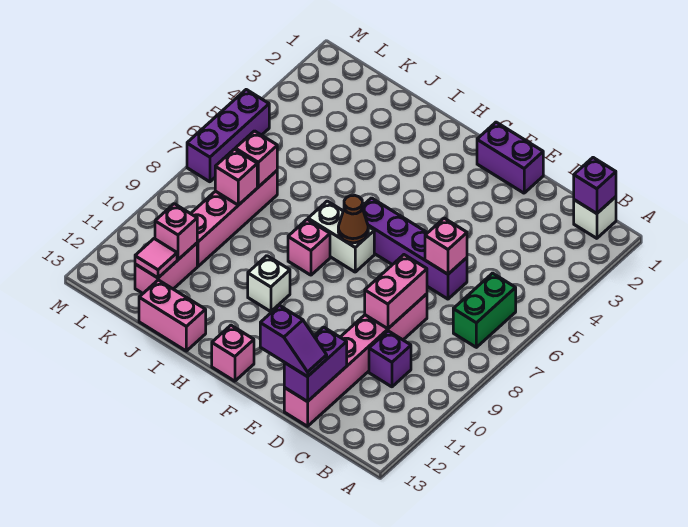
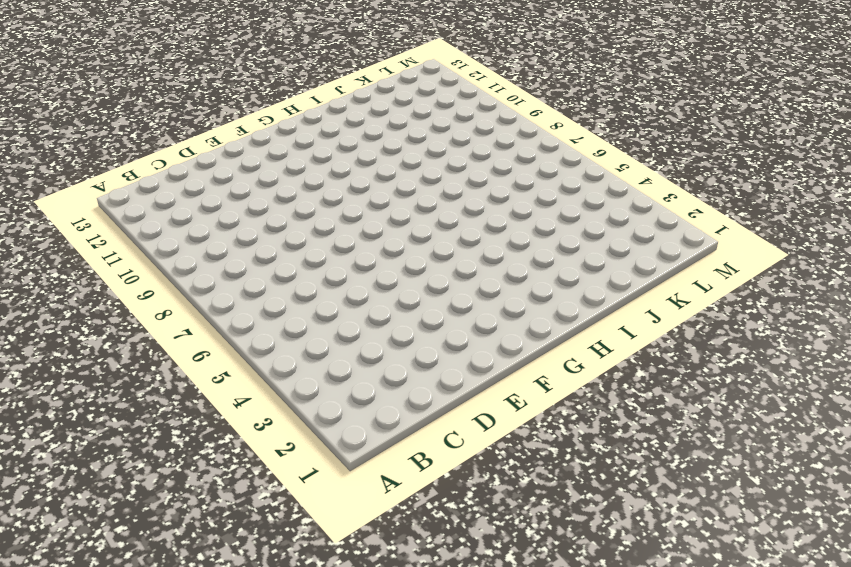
none -> white brick B1 level 1
none -> green brick B6:B7 level 1
none -> purple brick C10 level 1

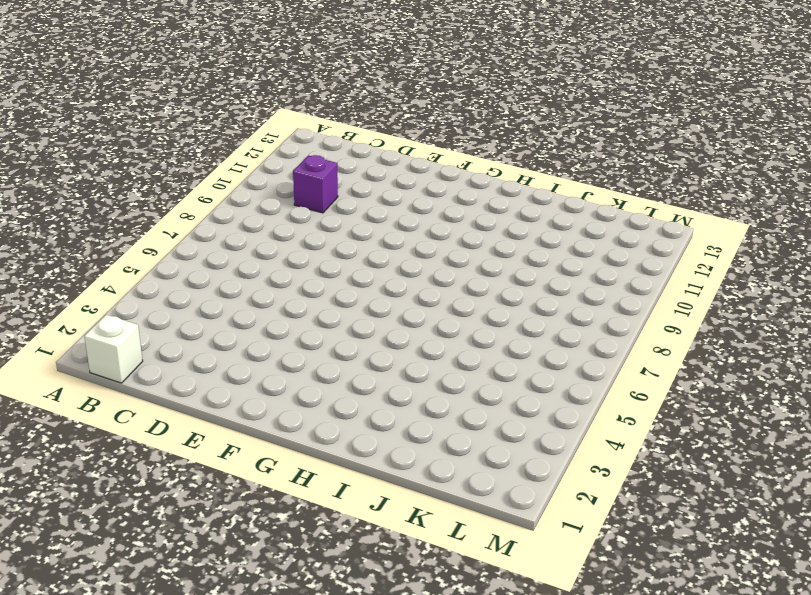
none -> green brick B6:B7 level 1
none -> purple brick D6:G6 level 1
none -> pink brick D8:D13 level 1

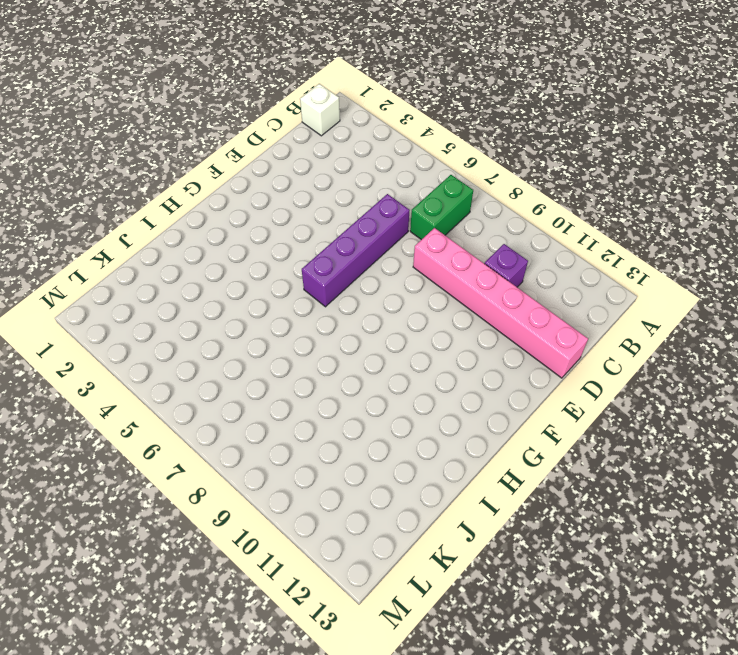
green brick B7:C7 level 1 -> green brick B6:B7 level 1
none -> purple brick E1:F1 level 1
none -> white brick G7:H7 level 1
none -> pink brick G13 level 1

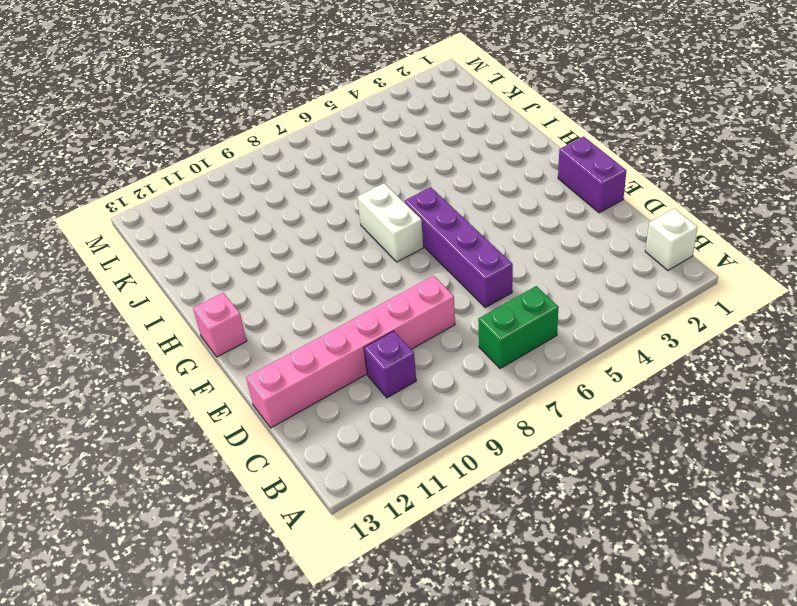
none -> pink brick H8 level 1
none -> white brick H10 level 1
none -> pink brick I13:J13 level 1

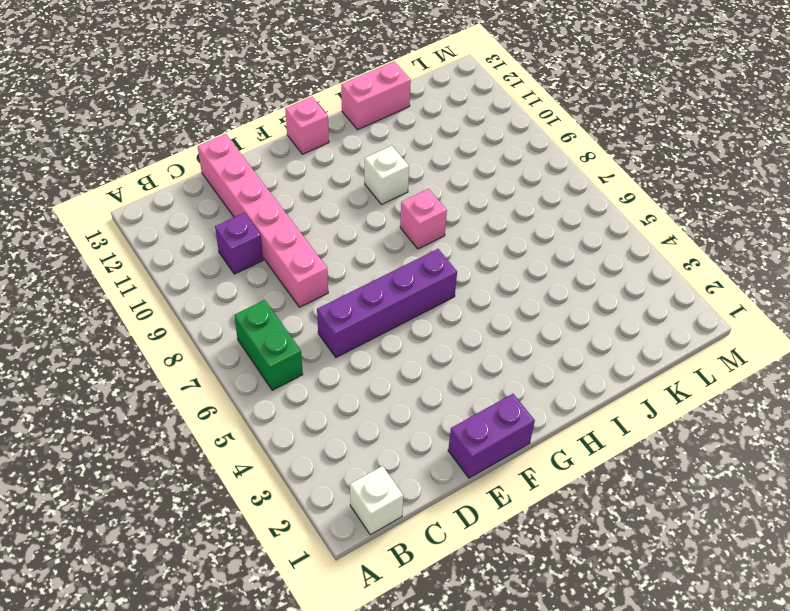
none -> white brick G7:H7 level 1
none -> pink brick K7:K10 level 1
none -> pink brick K11:K12 level 1

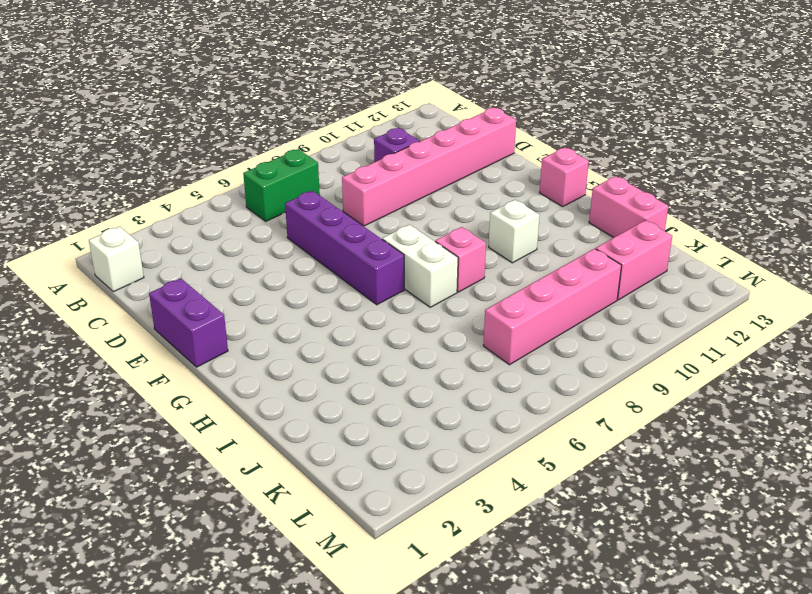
none -> purple brick M5:M7 level 1
none -> purple brick B1 level 2
none -> pink brick D6 level 2

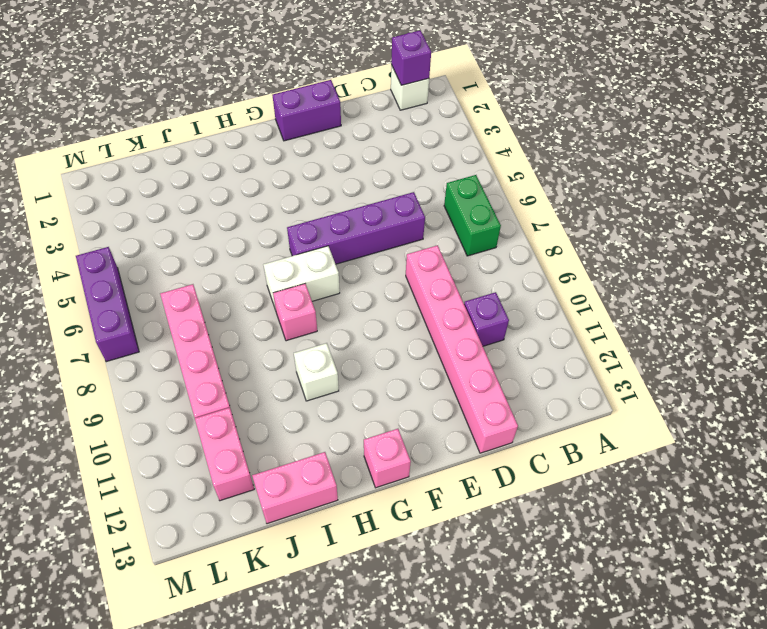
none -> pink brick D6 level 2
none -> pink brick D8:D9 level 2
none -> purple brick D12:D13 level 2

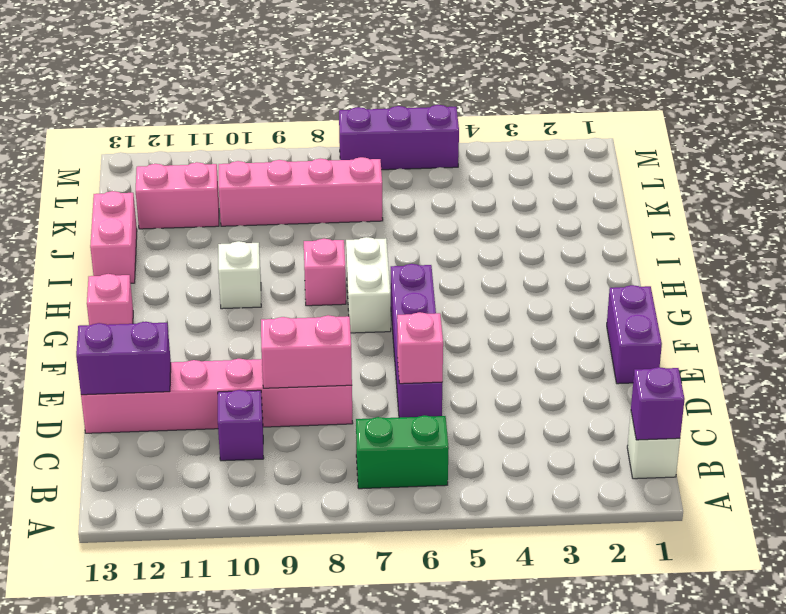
none -> brown cone G7 level 2
none -> pink brick K7 level 2
none -> pink brick K8 level 2

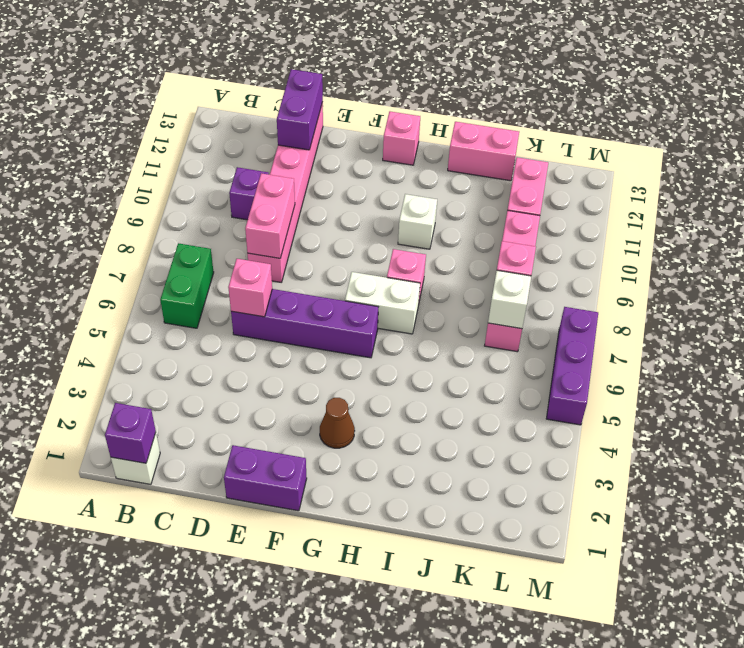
brown cone G3 level 1 -> brown cone G7 level 2
white brick K7 level 2 -> pink brick K7 level 2
none -> pink brick K11 level 2
none -> pink tile K12 level 2
none -> purple slope D13:E13 level 3 top E

